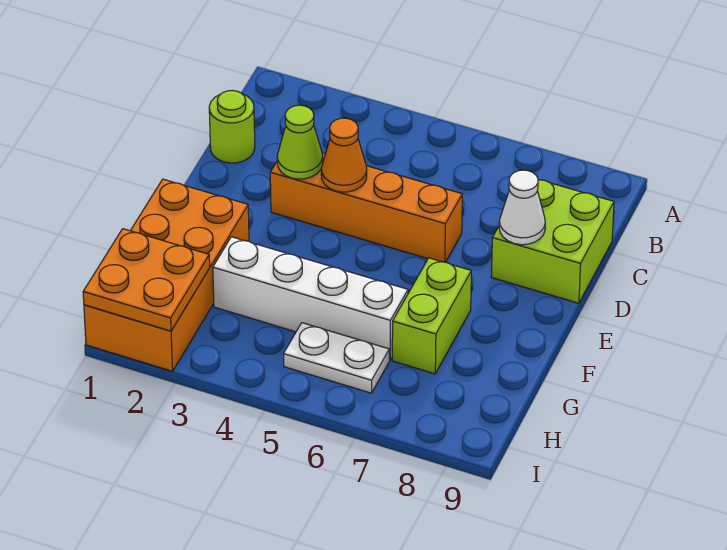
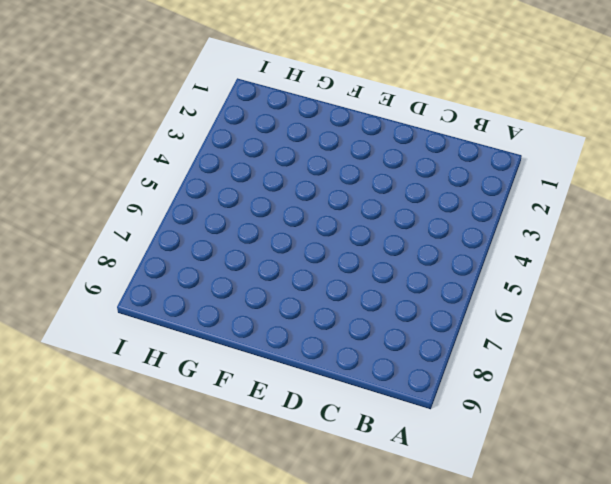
none -> lime round brick C1 level 1
none -> lime brick C8:D9 level 1

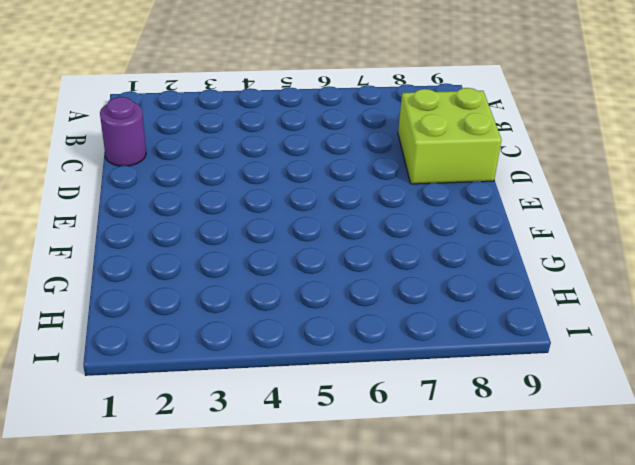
purple round brick C1 level 1 -> lime round brick C1 level 1
none -> orange brick D3:D6 level 1
none -> orange brick F1:I2 level 1

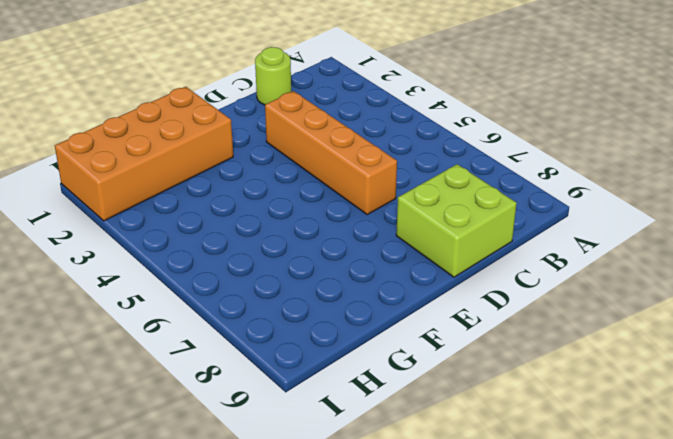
none -> lime brick F7:G7 level 1
none -> white brick G3:G6 level 1

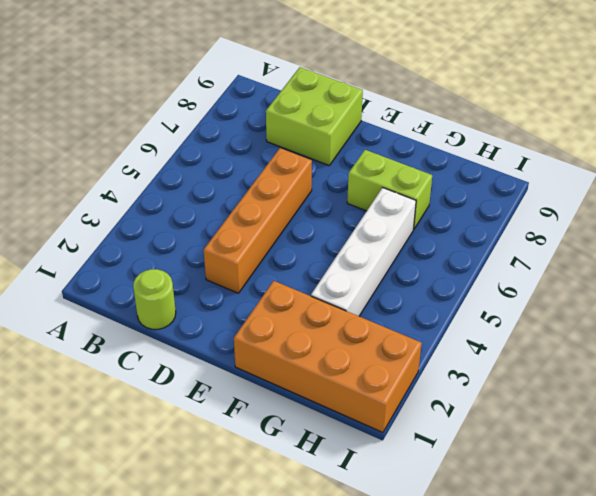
none -> white plate H5:H6 level 1
none -> lime cone D3 level 2

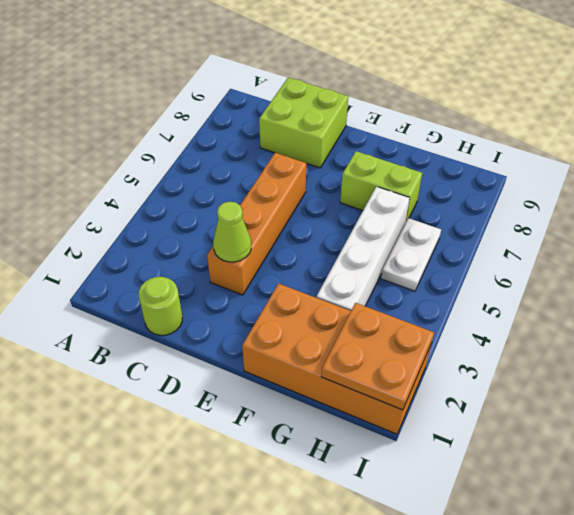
none -> orange cone D4 level 2
none -> white cone D8 level 2

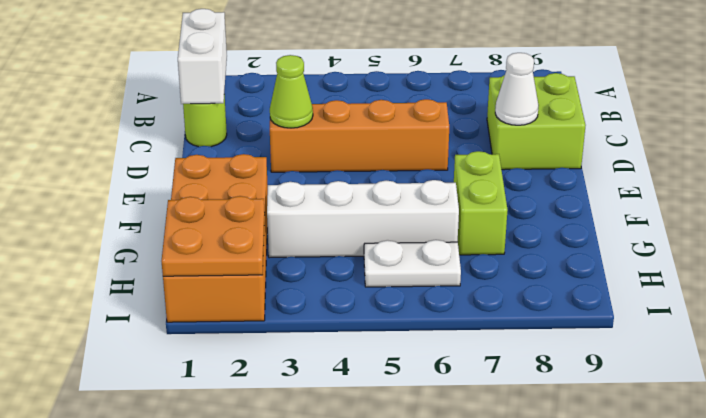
white brick B1:C1 level 2 -> none
none -> orange cone D4 level 2

